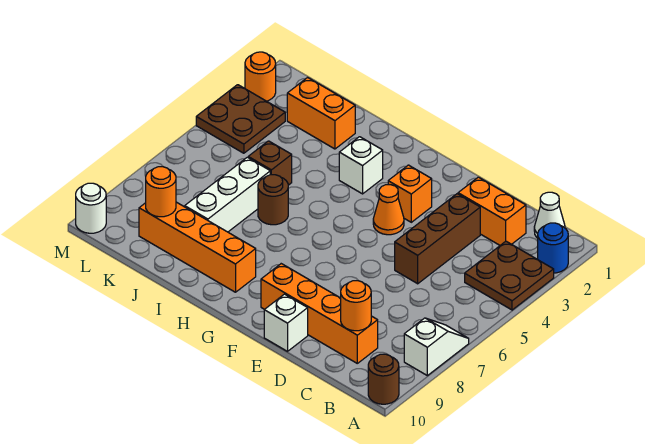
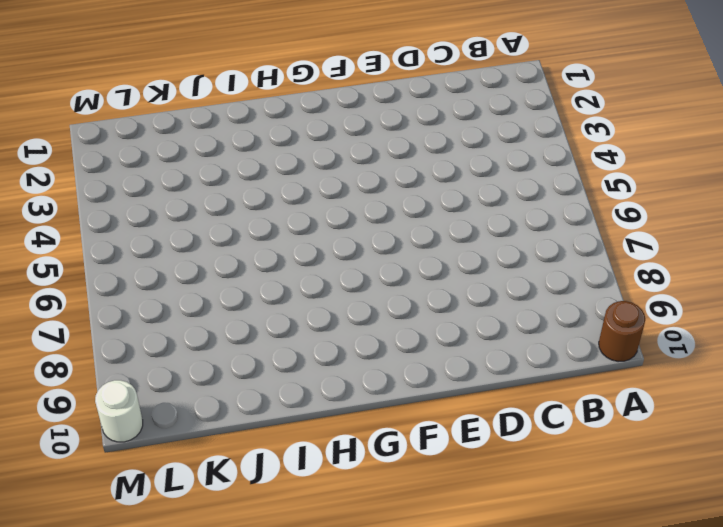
none -> blue round brick A2 level 1
none -> brown plate A3:B4 level 1
none -> white slope A7:A8 level 1 top 8

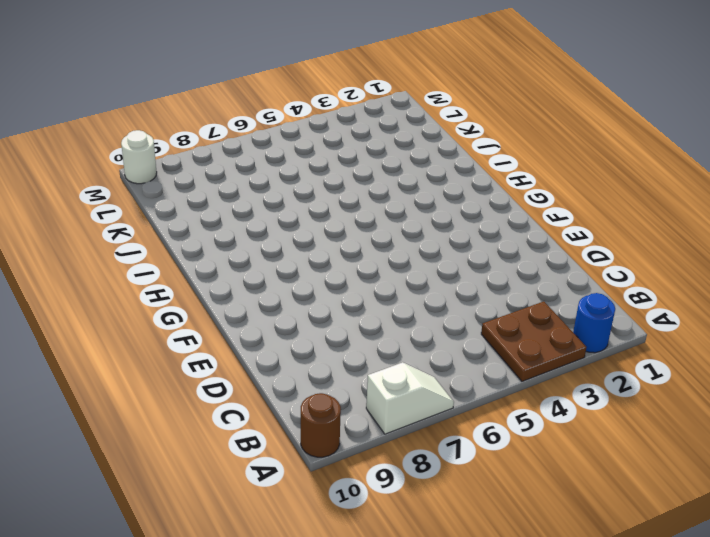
none -> white cone B1 level 1
none -> orange brick C2:D2 level 1
none -> orange brick C9:F9 level 1

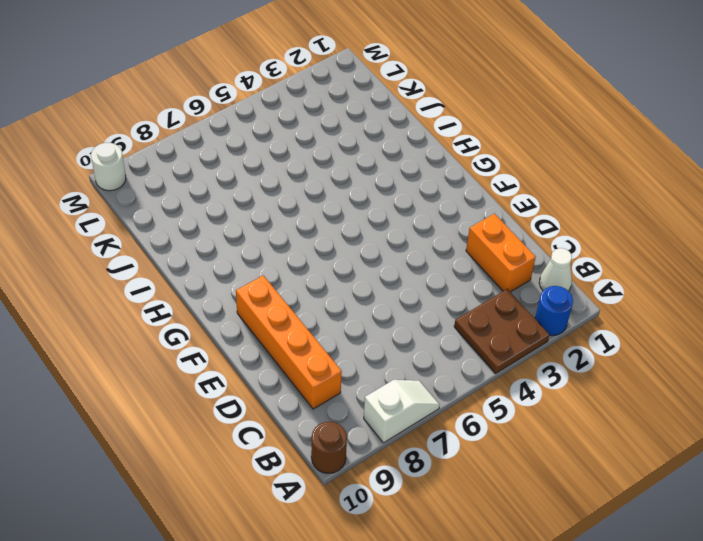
none -> brown brick D3:D5 level 1
none -> white brick E10 level 1
none -> orange brick F3 level 1

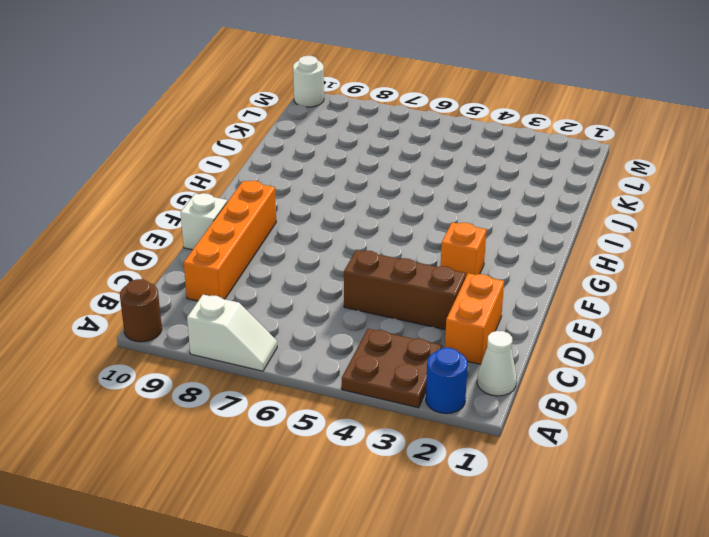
none -> orange cone F4 level 1
none -> white brick H3 level 1
none -> orange brick H9:K9 level 1

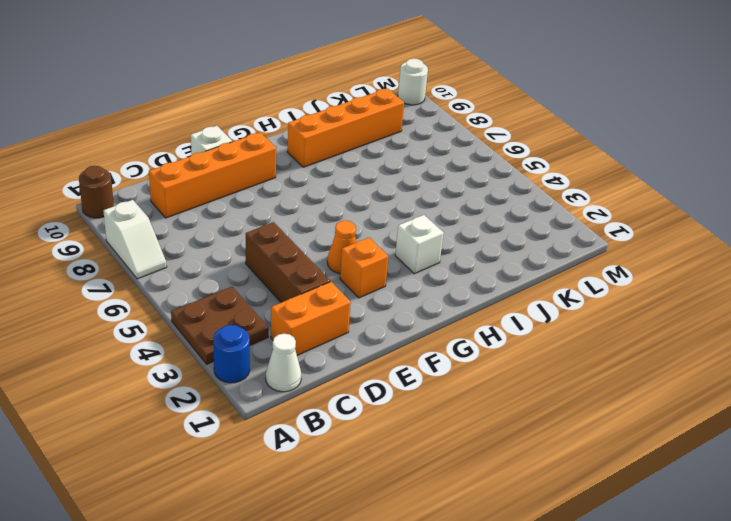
none -> brown round brick I6 level 1
none -> orange brick J2:K2 level 1
none -> brown brick J5 level 1

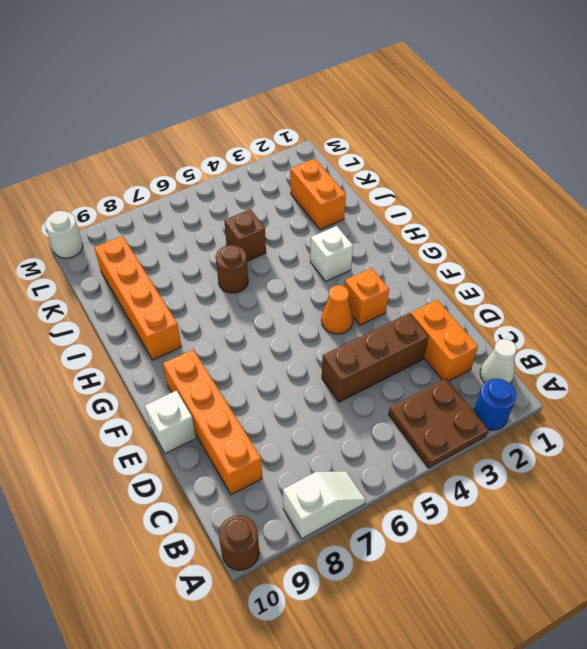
none -> white brick J6:J8 level 1
none -> brown plate L3:M4 level 1
none -> orange round brick M2 level 1

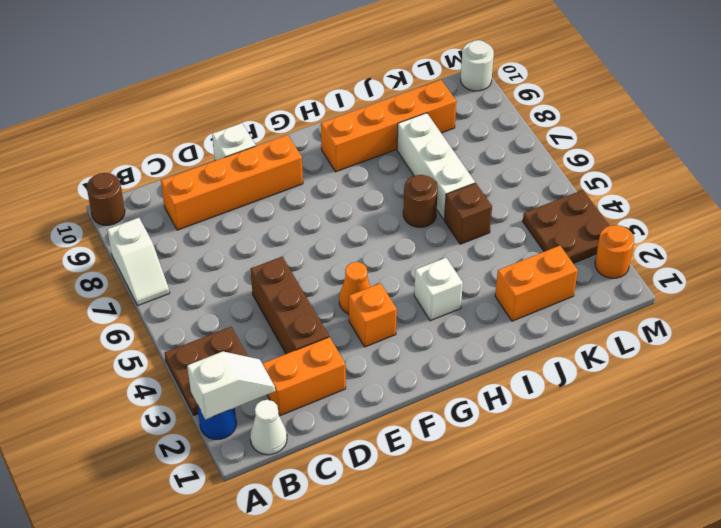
white slope A2:B2 level 2 top A -> none
none -> orange round brick C9 level 2
none -> orange round brick K9 level 2

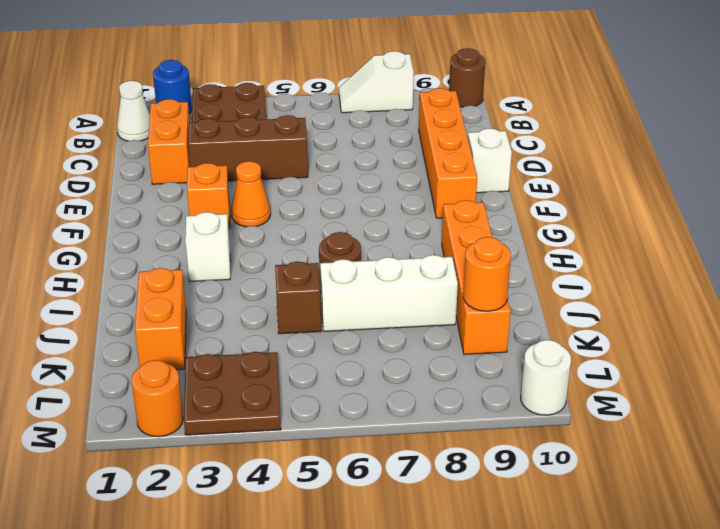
none -> orange round brick C9 level 2

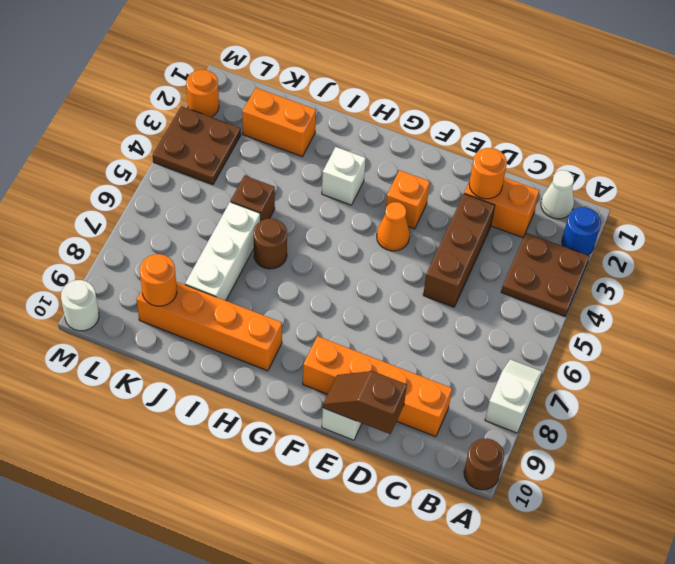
orange round brick D2 level 2 -> orange round brick C9 level 2
brown slope D10:E10 level 2 top D -> none

